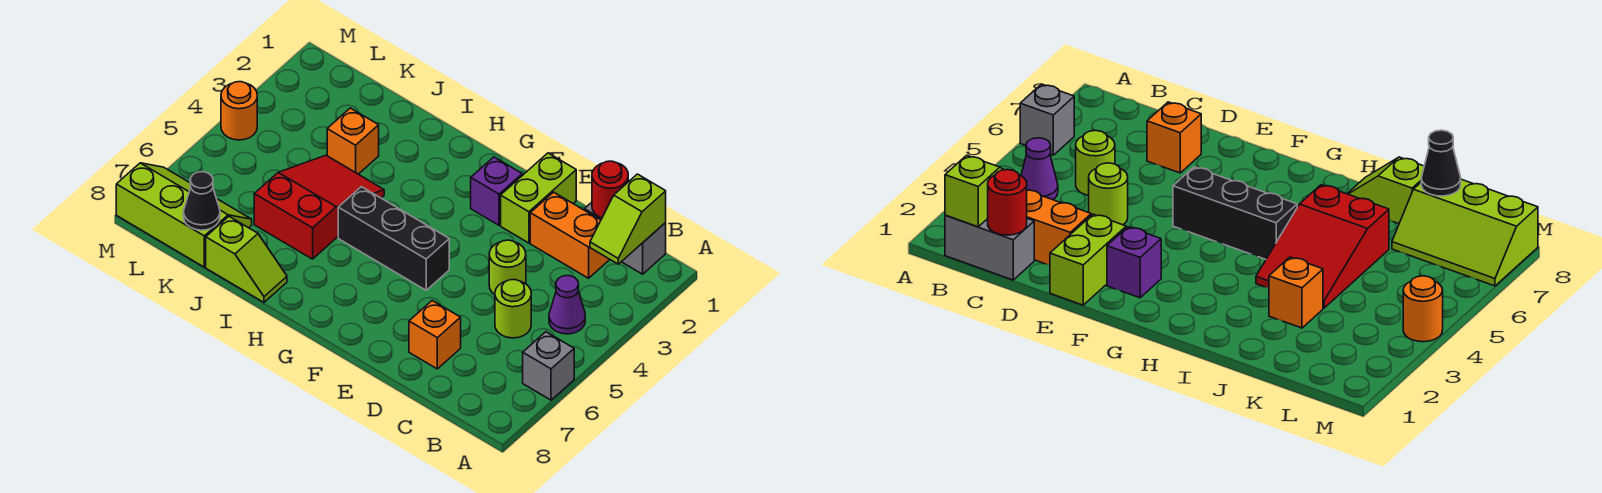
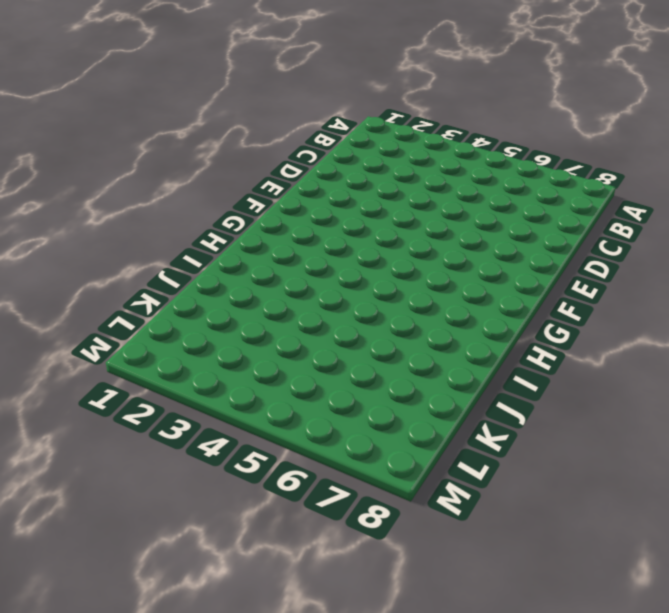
none -> grey brick A6 level 1
none -> grey brick B1:C1 level 1
none -> purple cone B4 level 1

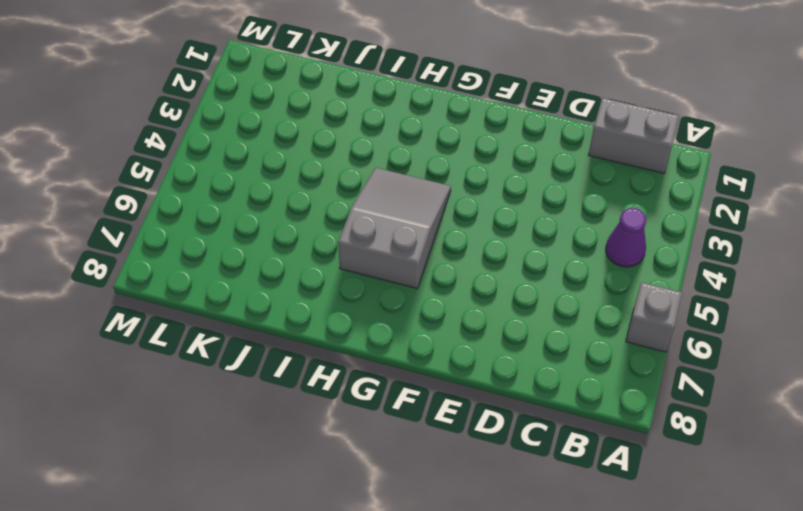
grey slope G4:H6 level 1 top 6 -> black brick F5:H5 level 1
none -> orange brick C2:D2 level 1
none -> lime round brick C5 level 1
none -> lime round brick D4 level 1

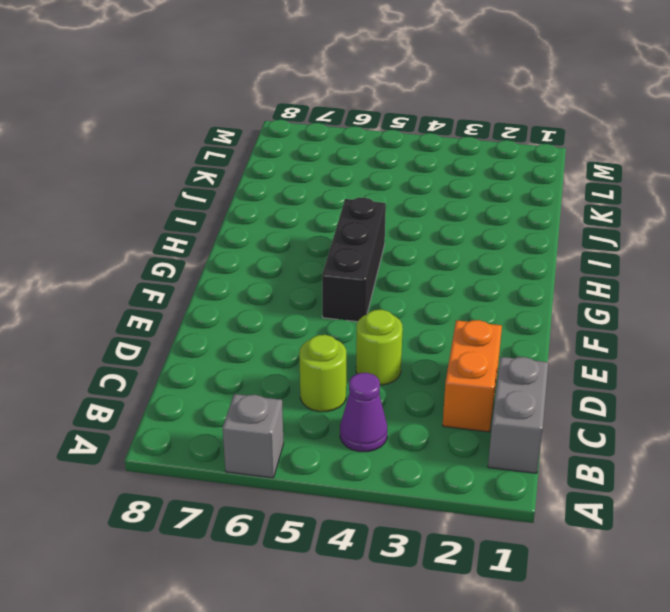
none -> orange brick D7 level 1
none -> lime brick E1:E2 level 1
none -> purple brick F2 level 1

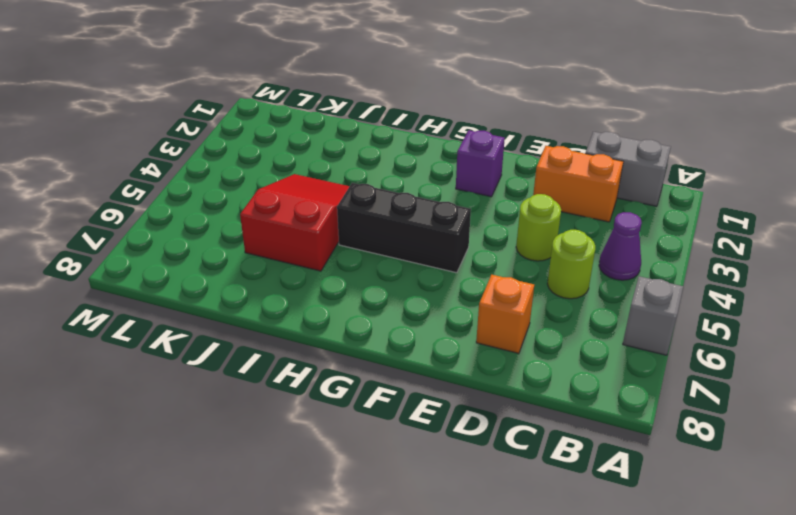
none -> lime brick E1:E2 level 1
none -> lime slope I8:J8 level 1 top J
none -> orange brick J3 level 1

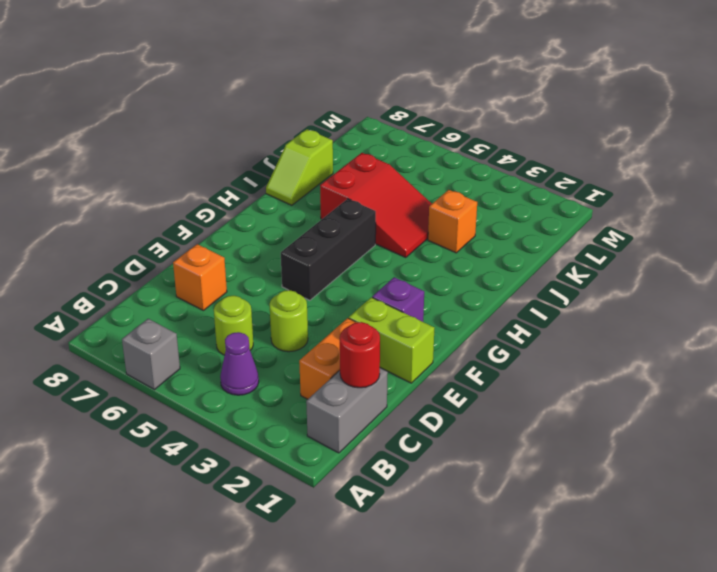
none -> lime slope K7:M8 level 1 top 8
none -> orange round brick M4 level 1
none -> lime slope B1:B2 level 2 top 1

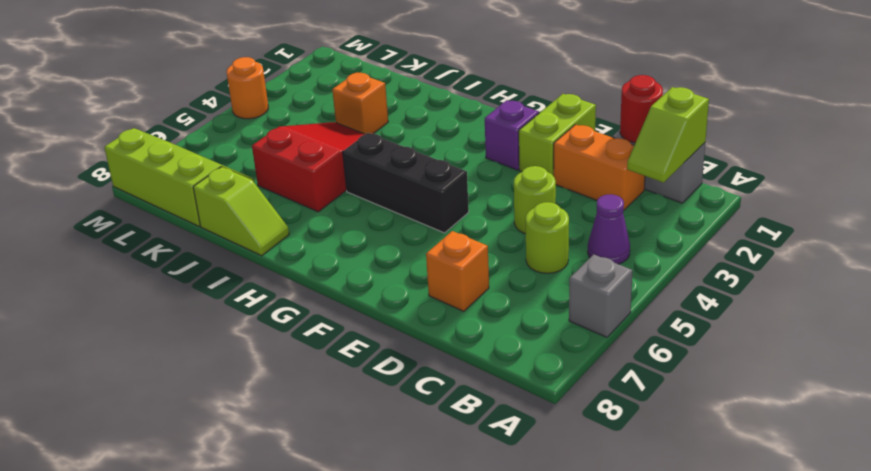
none -> black cone K8 level 2

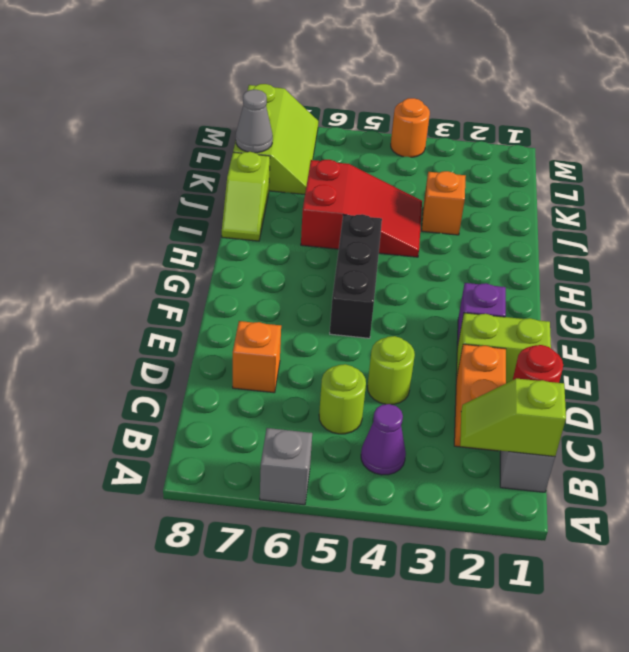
grey cone K8 level 2 -> black cone K8 level 2

